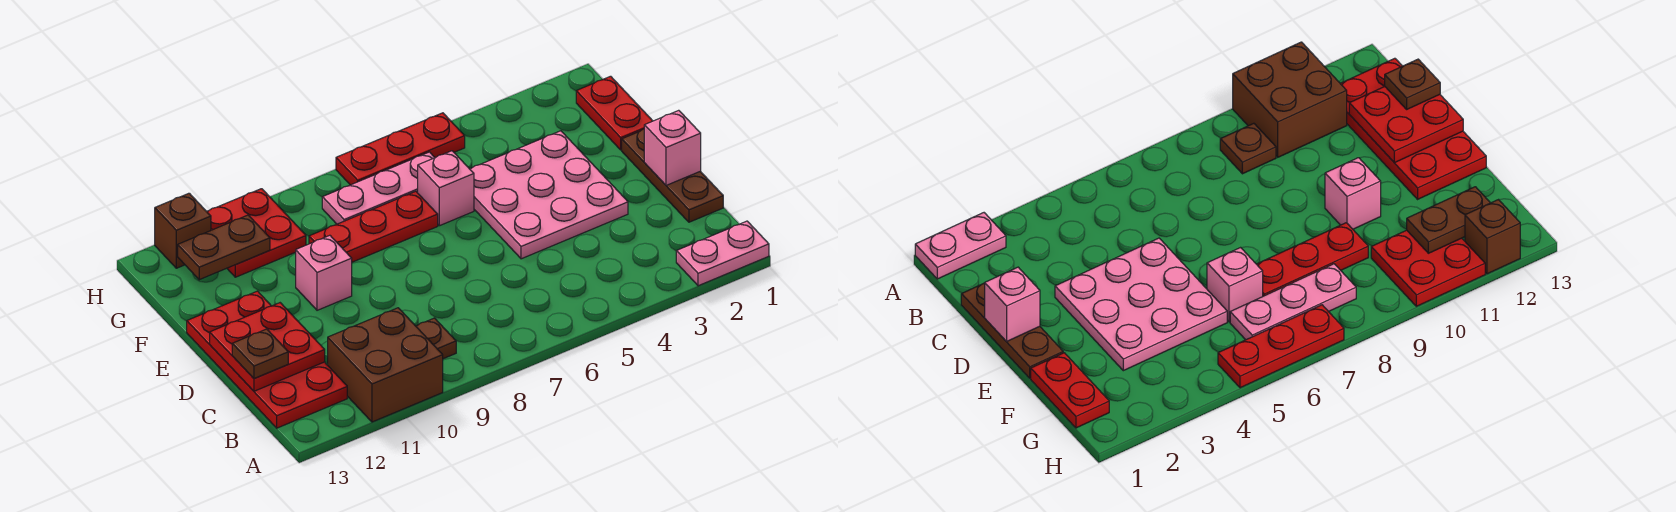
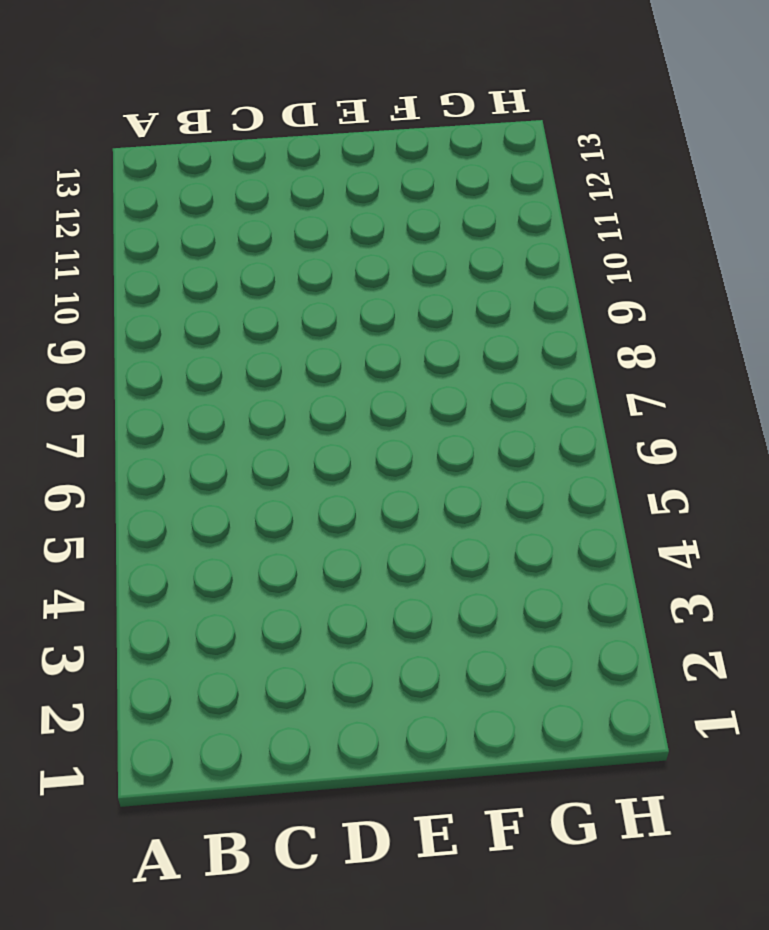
none -> pink plate A1:A2 level 1
none -> brown brick A10:B11 level 1
none -> brown plate B9 level 1

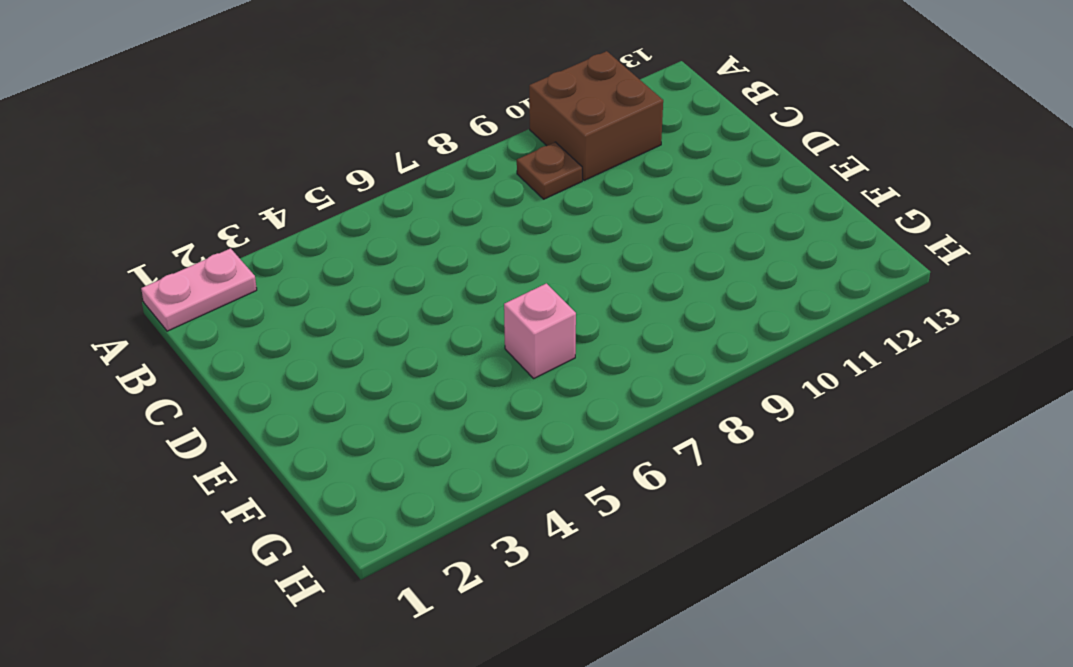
none -> red plate B12:E13 level 1
none -> brown plate C1:E1 level 1
none -> pink plate D3:F5 level 1

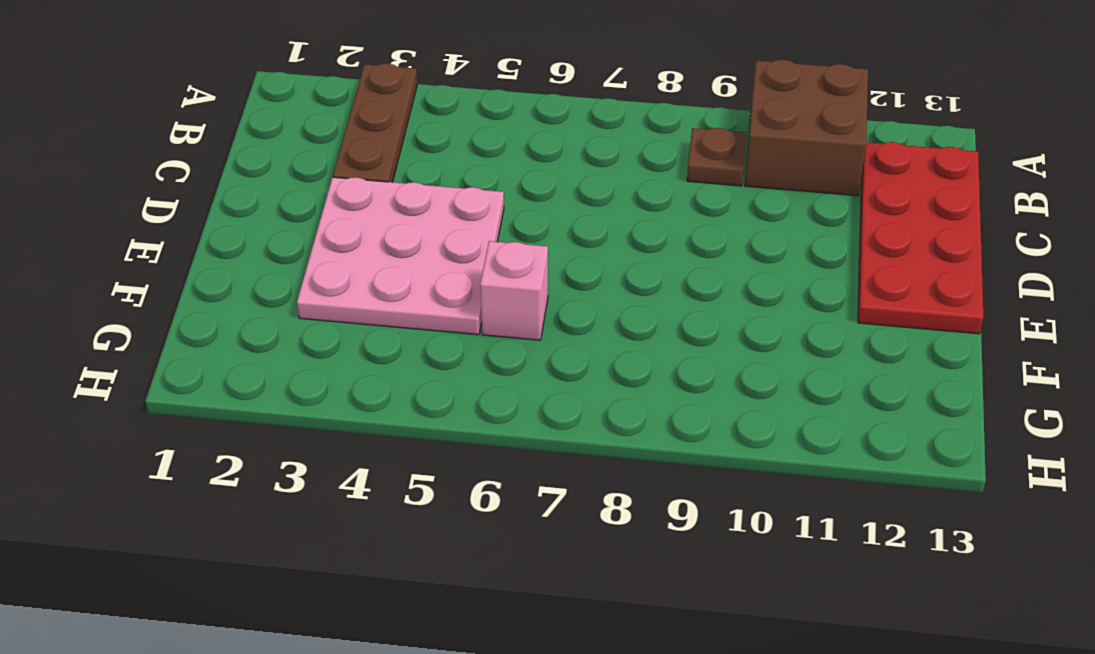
brown plate A3:C3 level 1 -> brown plate C1:E1 level 1
none -> pink plate A1:A2 level 1
none -> pink brick E10 level 1
none -> red plate F1:G1 level 1

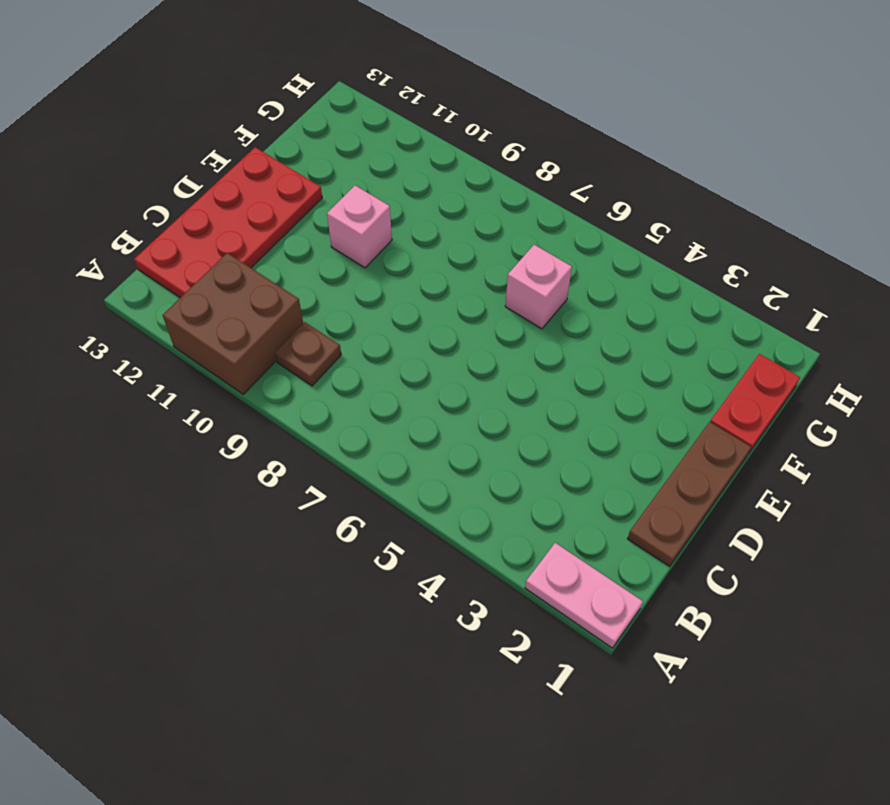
none -> pink plate D3:F5 level 1
none -> red plate F7:F9 level 1
none -> pink plate G6:G8 level 1

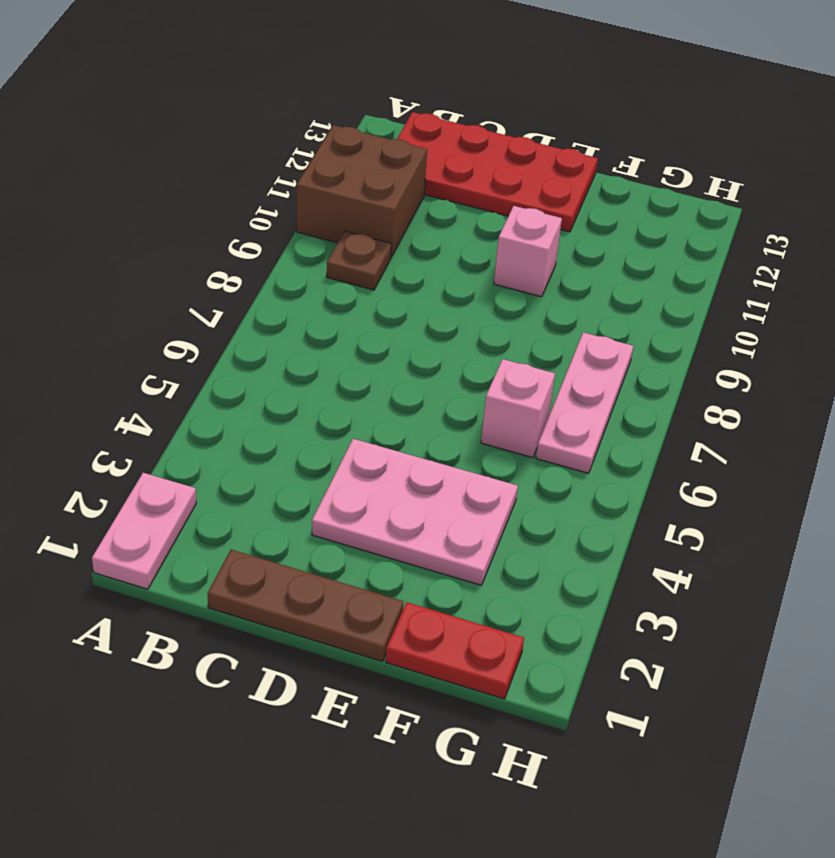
pink plate D3:F4 level 1 -> pink plate D3:F5 level 1
none -> red plate F7:F9 level 1
none -> red plate G10:H11 level 1
none -> red plate H5:H7 level 1

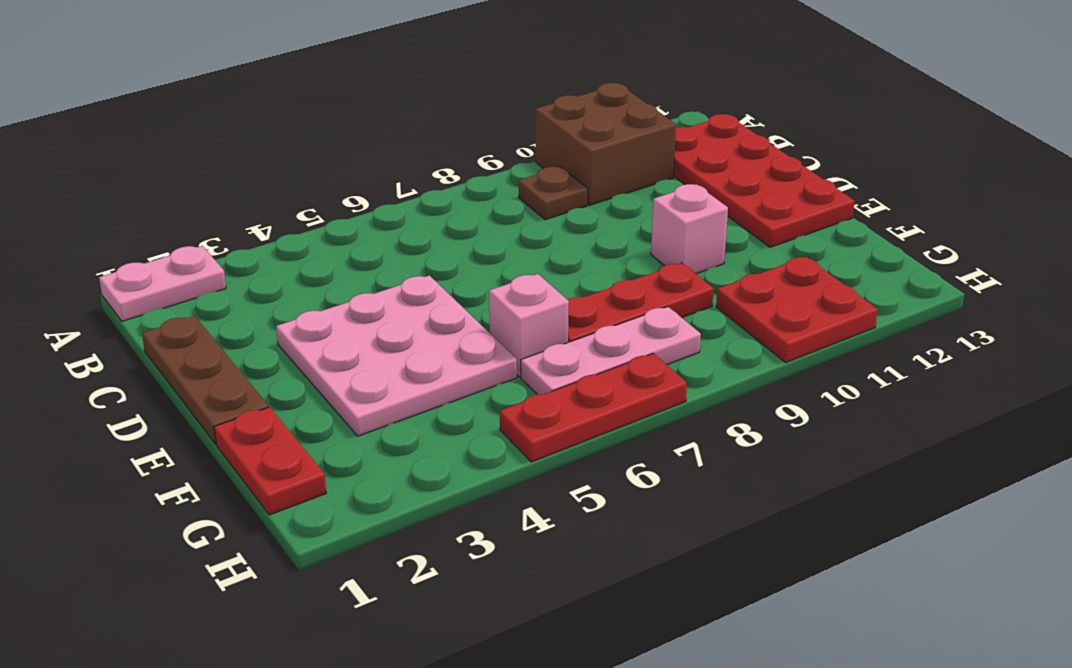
none -> brown brick H12 level 1
none -> red plate C12:D13 level 2
none -> pink brick D1 level 2

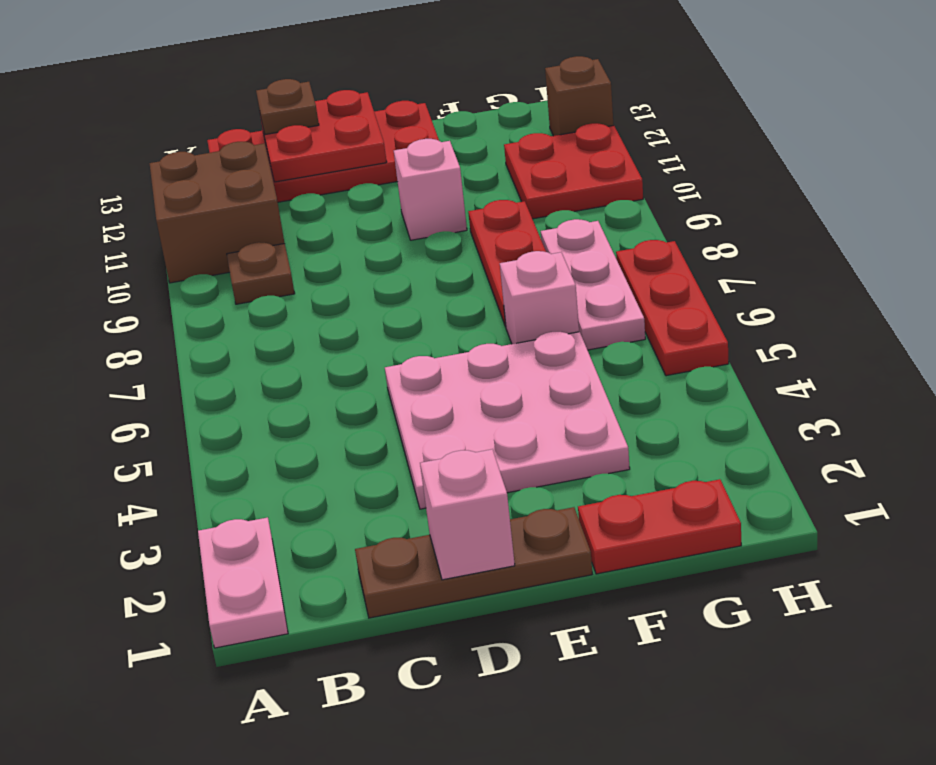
none -> brown plate G11:G12 level 2

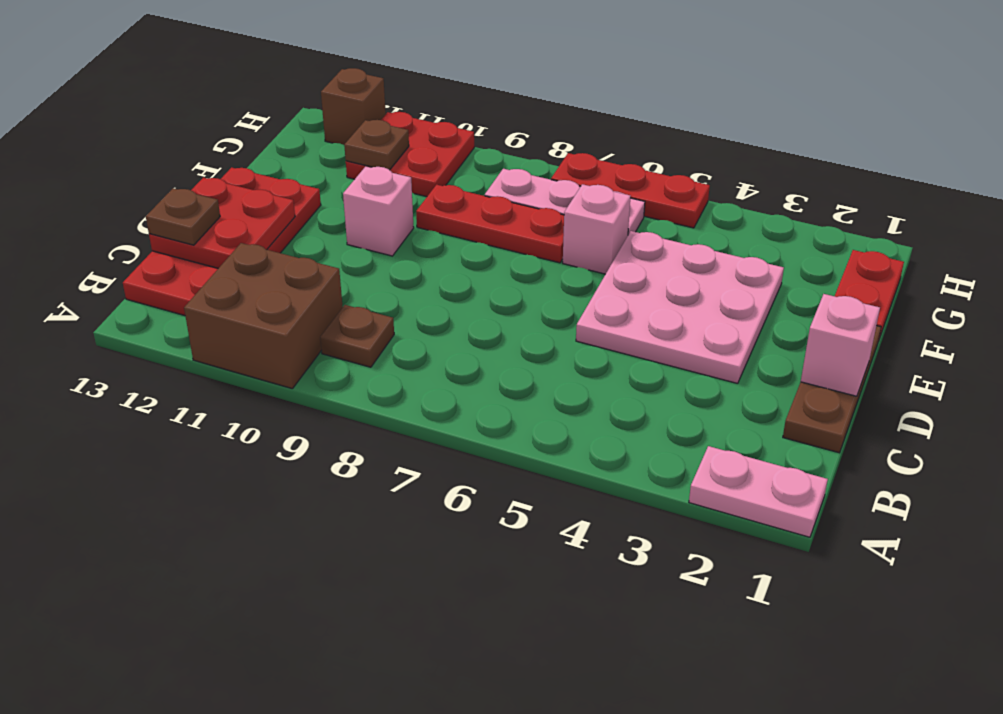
brown plate G11 level 2 -> brown plate G11:G12 level 2

